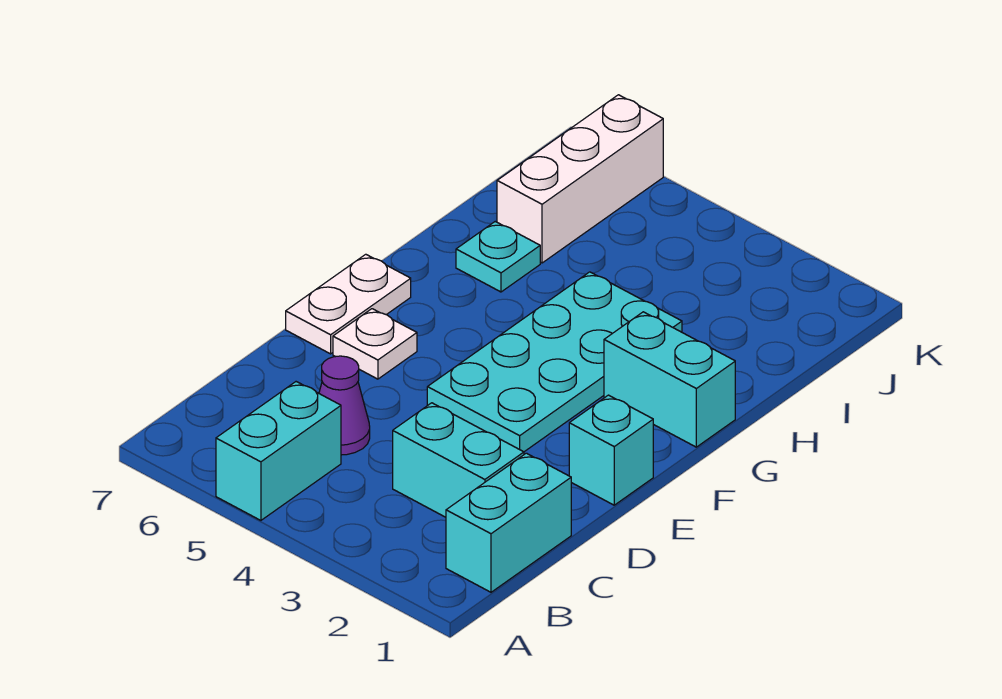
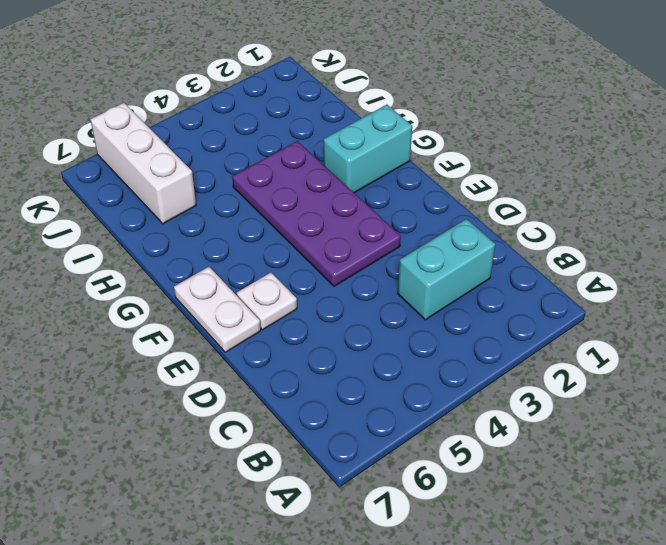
purple plate E3:H4 level 1 -> cyan plate E3:H4 level 1
none -> cyan brick A5:B5 level 1
none -> cyan brick B1:C1 level 1

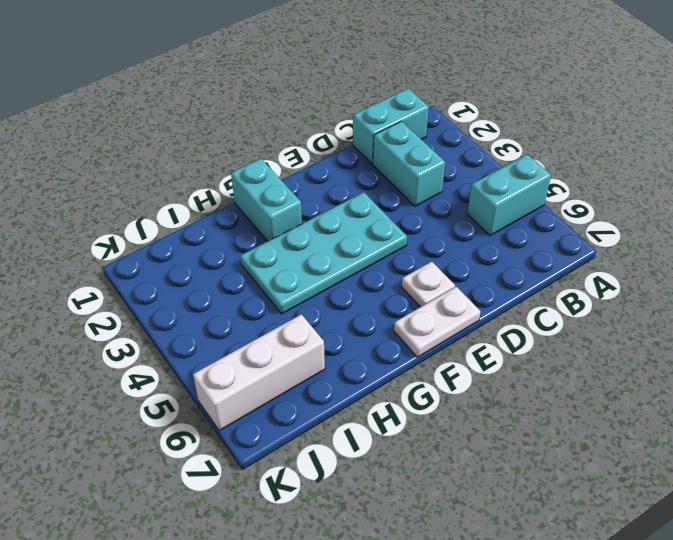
none -> purple cone C5 level 1
none -> cyan brick E1 level 1

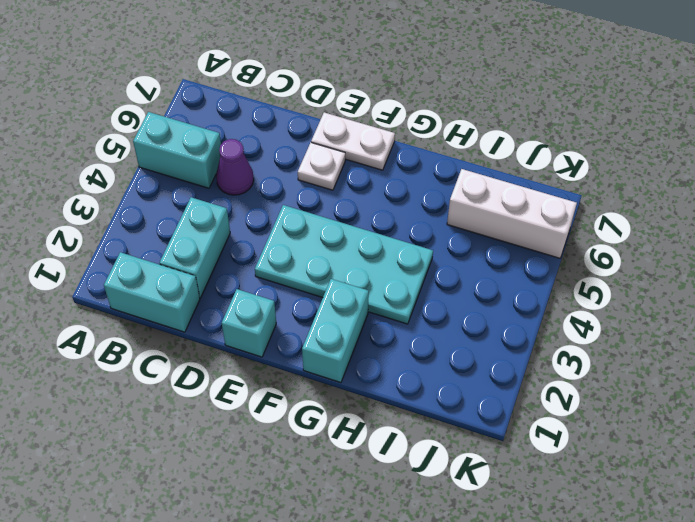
none -> cyan plate H6 level 1

